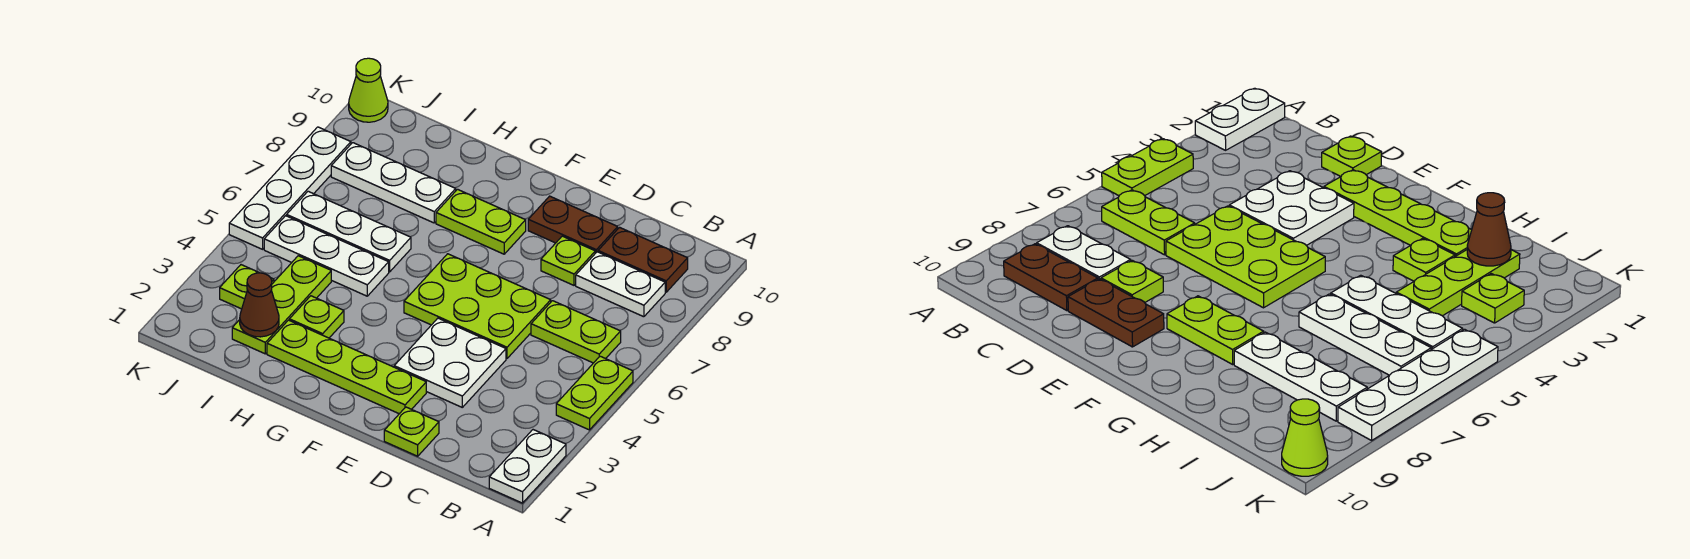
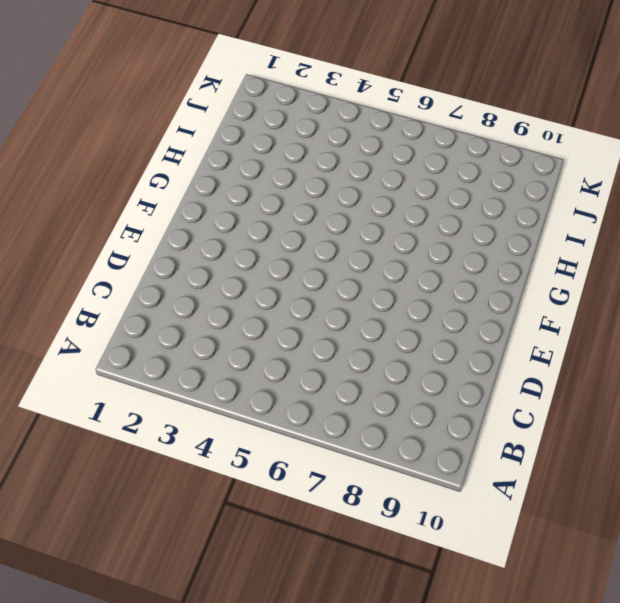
none -> white plate A1:A2 level 1
none -> lime plate A4:A5 level 1
none -> lime plate B6:C6 level 1

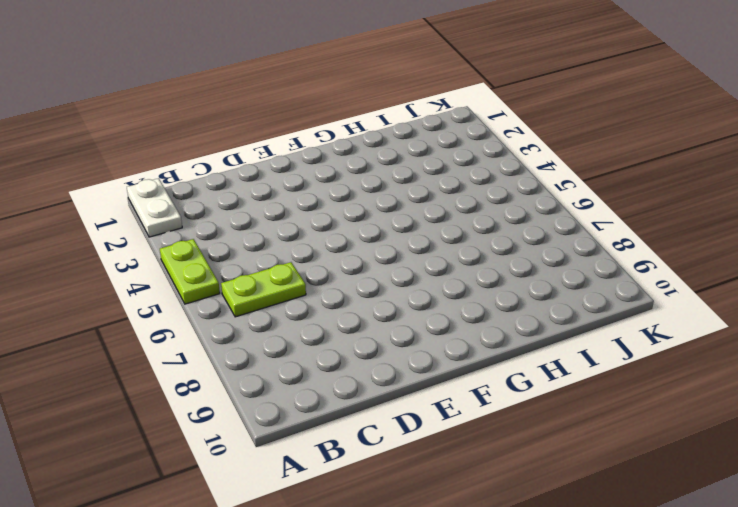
none -> white plate B8:C8 level 1
none -> brown plate B9:C9 level 1
none -> lime plate D1 level 1

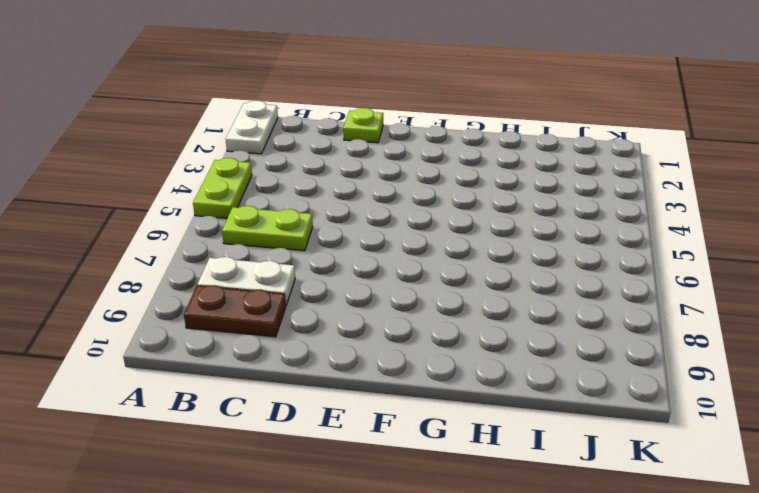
none -> white plate D3:E4 level 1
none -> lime plate D5:F6 level 1
none -> lime plate D8 level 1

